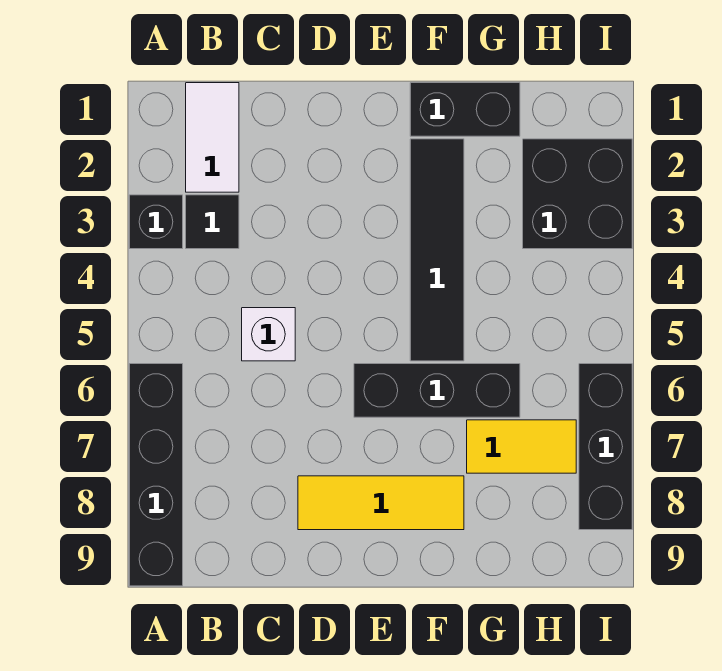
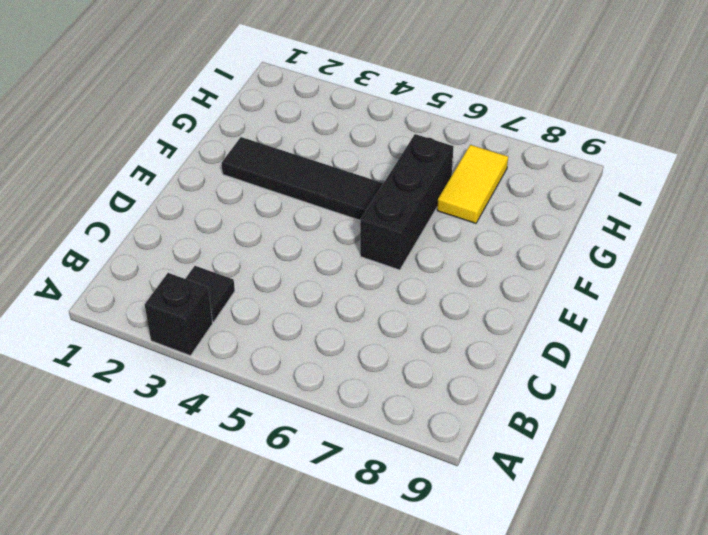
none -> black brick A6:A9 level 1
none -> white tile B1:B2 level 1
none -> white brick C5 level 1

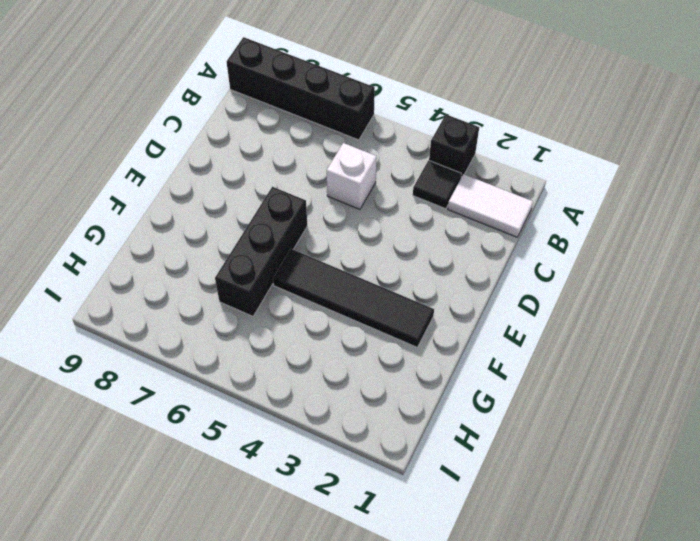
none -> yellow tile D8:F8 level 1
none -> black brick F1:G1 level 1
none -> yellow tile G7:H7 level 1

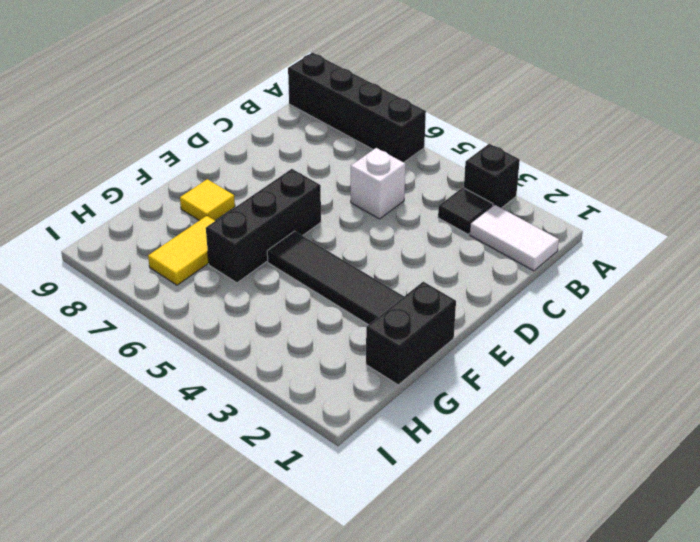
yellow tile F8 level 1 -> yellow tile D8:F8 level 1
none -> black brick H2:I3 level 1
none -> black brick I6:I8 level 1

